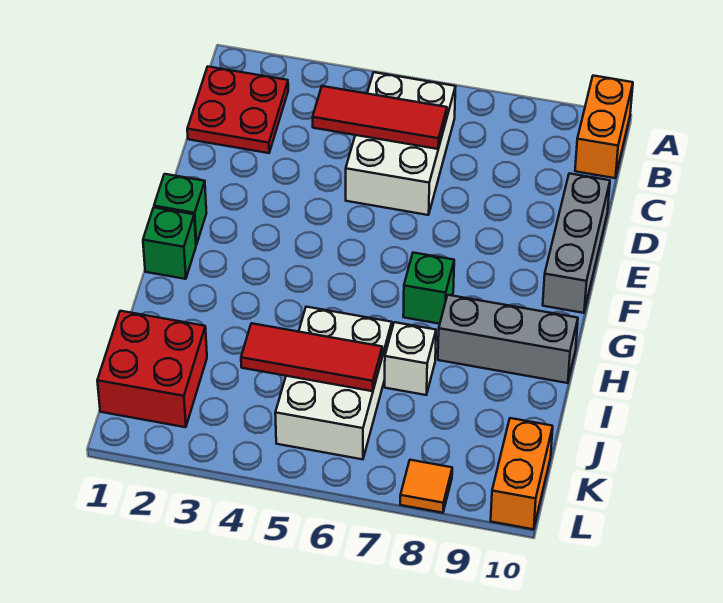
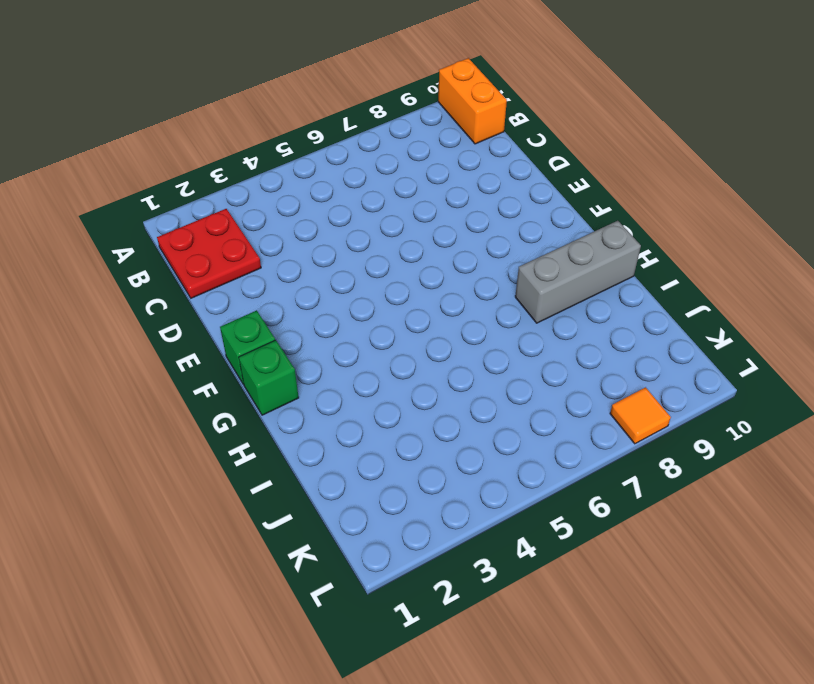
none -> white brick B5:D6 level 1
none -> grey brick D10:F10 level 1
none -> green brick G7 level 1

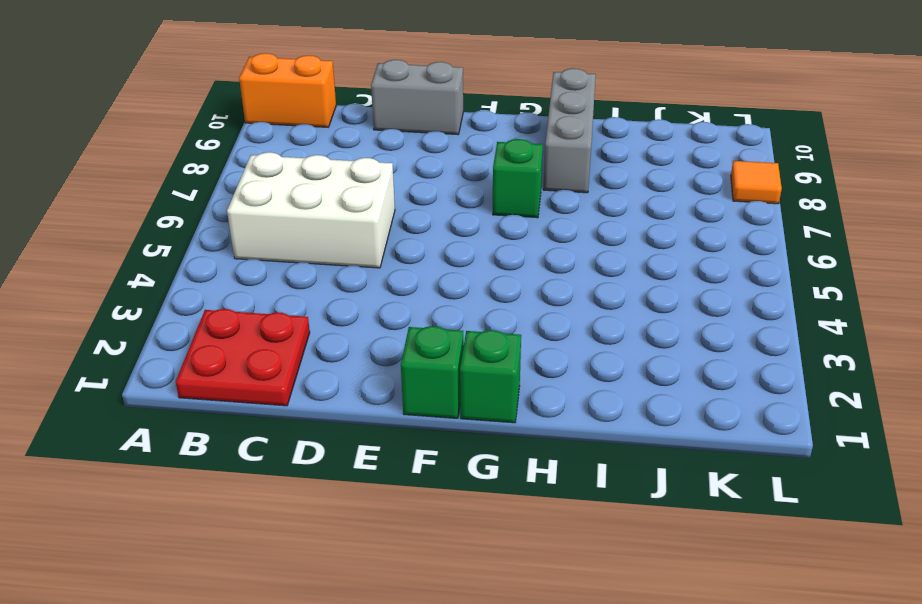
grey brick D10:E10 level 1 -> grey brick D10:F10 level 1
none -> white brick I5:K6 level 1
none -> white brick I7 level 1
none -> red brick J1:K2 level 1

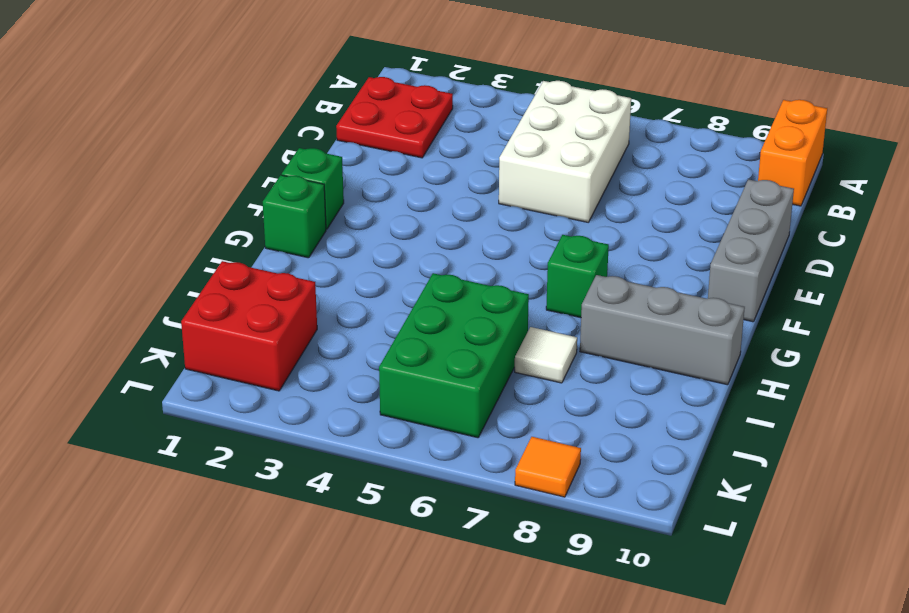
green brick I5:K6 level 1 -> white brick I5:K6 level 1
white tile I7 level 1 -> white brick I7 level 1
none -> orange brick K10:L10 level 1
none -> red tile C4:C6 level 2
none -> red tile J4:J6 level 2

